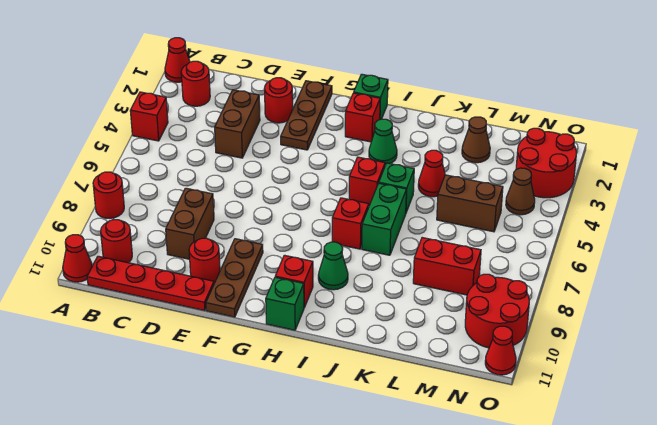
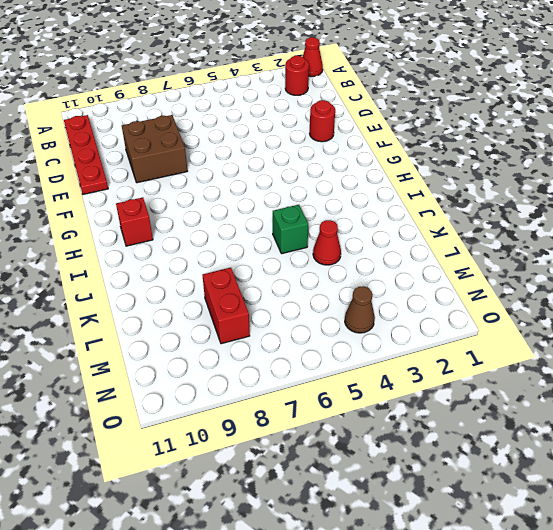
brown brick D8:E9 level 1 -> brown brick D8:D9 level 1
none -> red brick A4 level 1
none -> red round brick A8 level 1
none -> red cone A11 level 1
none -> red round brick B10 level 1

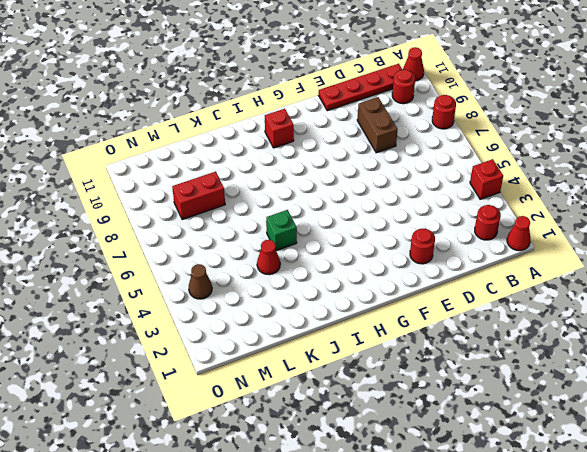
none -> brown brick D3:D4 level 1
none -> red round brick E10 level 1
none -> brown plate F1:F3 level 1
none -> brown plate F9:F11 level 1

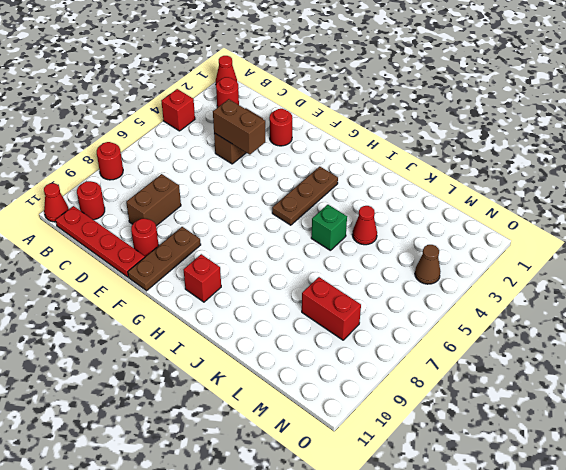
brown brick D4:E4 level 2 -> brown brick L5:M5 level 1
brown plate H3:H5 level 1 -> brown plate F1:F3 level 1
none -> green brick H1 level 1
none -> red brick H2 level 1
none -> green brick H11 level 1
none -> green cone I3 level 1

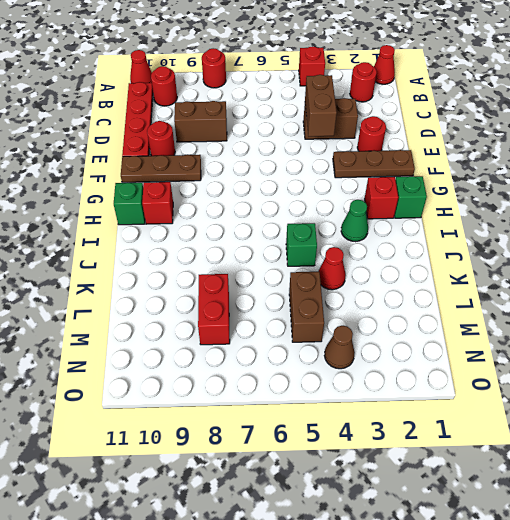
brown brick D4:E4 level 2 -> none
none -> red brick I5 level 1
none -> red brick I7 level 1
none -> green cone I9 level 1
none -> green brick J6:J7 level 1

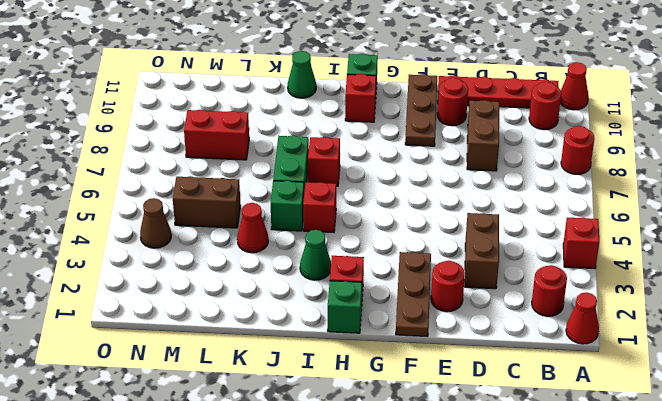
green cone J11 level 1 -> green cone I9 level 1
none -> brown cone L2 level 1
none -> red round brick N2:O3 level 1
none -> red round brick N9:O10 level 1
none -> red cone O11 level 1

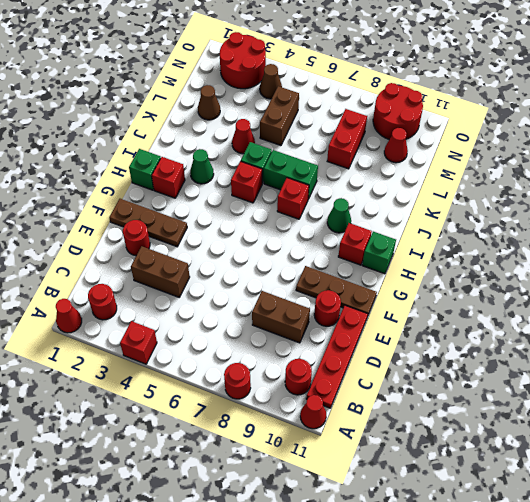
red cone M10 level 1 -> red cone O11 level 1

